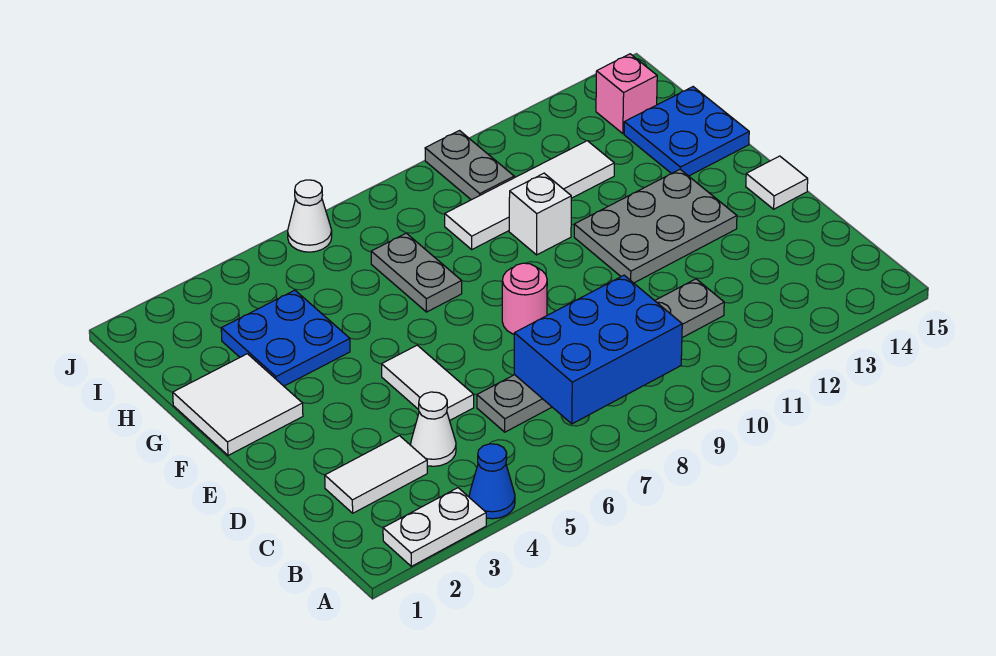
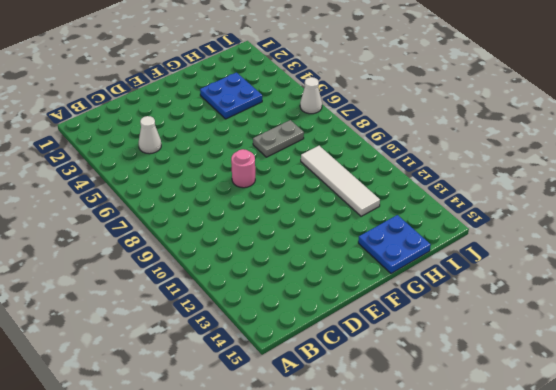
none -> white plate A2:A3 level 1
none -> blue cone A4 level 1
none -> white tile C2:C3 level 1

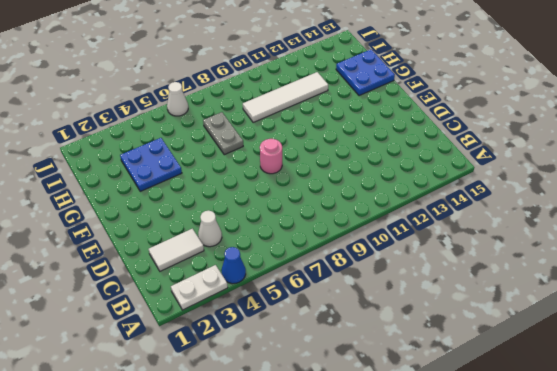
none -> grey plate C6:C11 level 1
none -> white tile D5:E5 level 1
none -> grey plate E11:F13 level 1

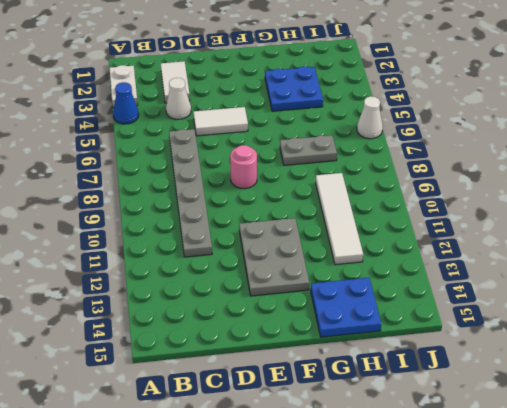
none -> white tile E15 level 1
none -> white tile F1:G2 level 1
none -> white brick G10 level 1

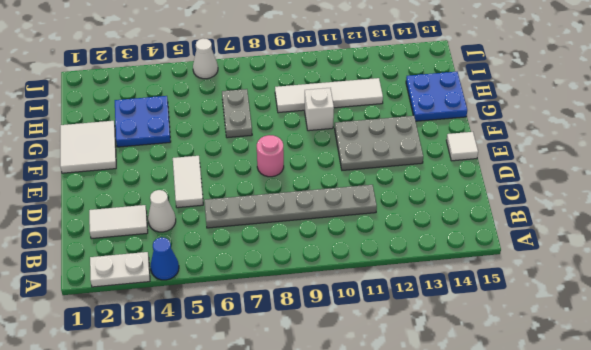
none -> grey plate I10:J10 level 1
none -> pink brick I14 level 1
none -> blue brick B7:C9 level 2

